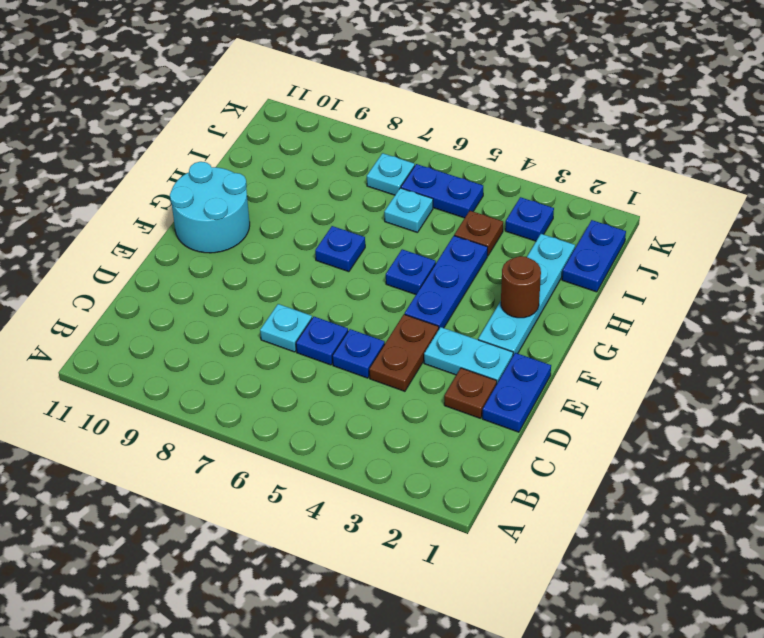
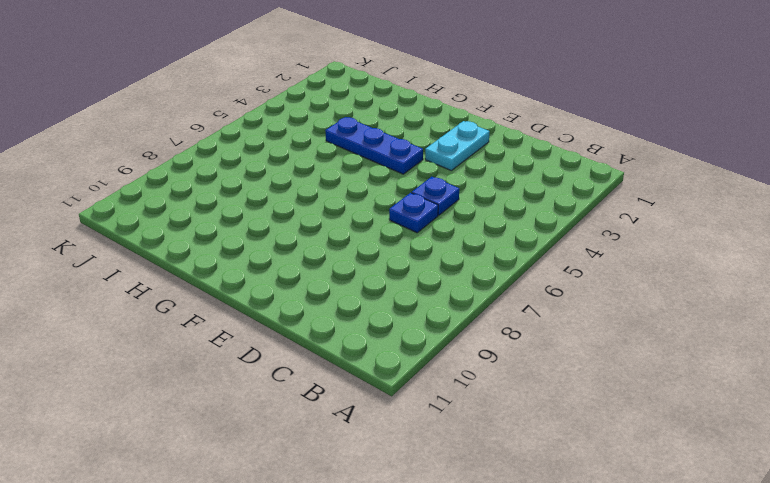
none -> blue plate D1:E1 level 1
none -> brown plate D2 level 1
none -> brown plate D4:E4 level 1

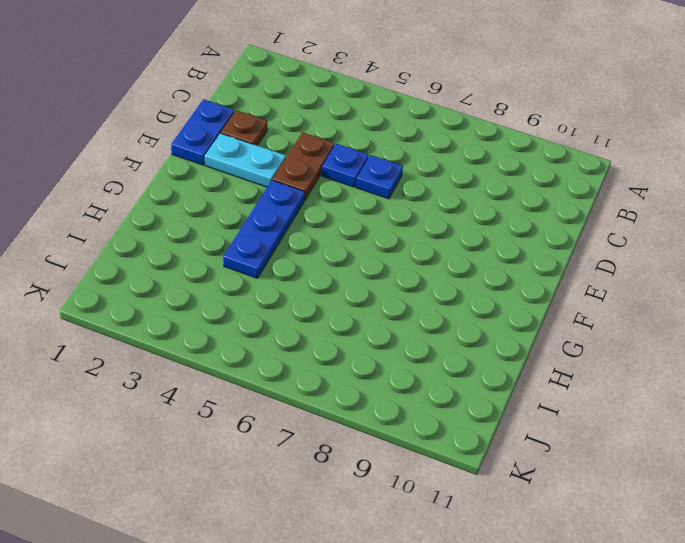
none -> cyan plate D7 level 1
none -> cyan plate F2:I2 level 1
none -> cyan round brick F10:G11 level 1

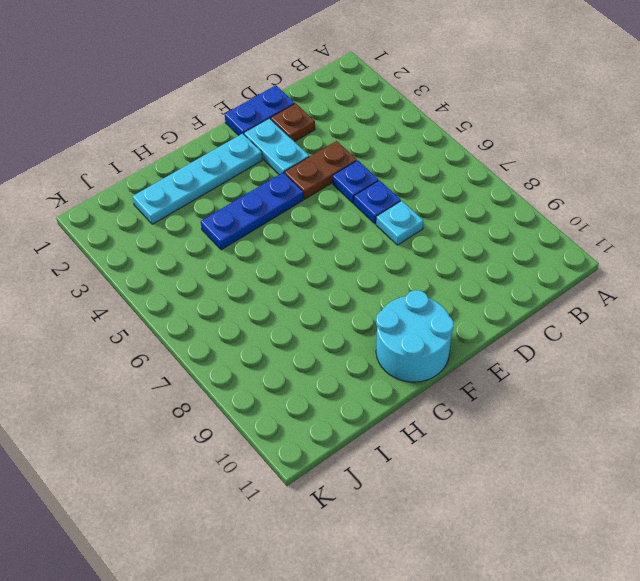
none -> blue plate G5 level 1
none -> blue plate G7 level 1
none -> blue plate I1:J1 level 1

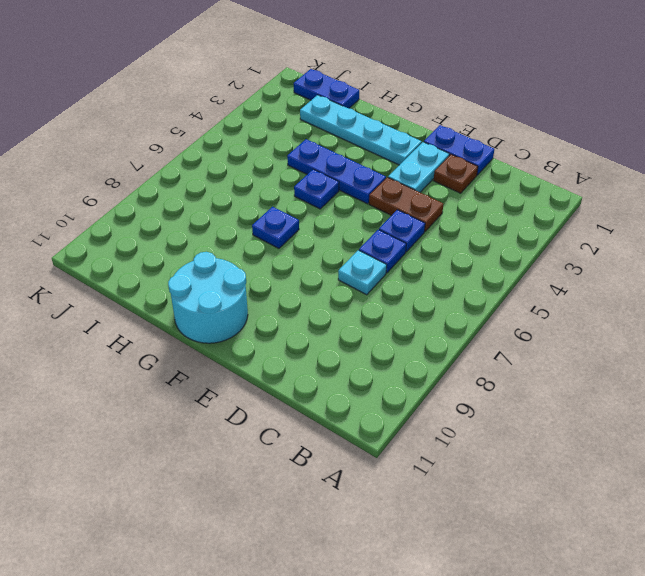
none -> brown plate I4 level 1
none -> cyan plate I6 level 1
none -> blue plate J3 level 1

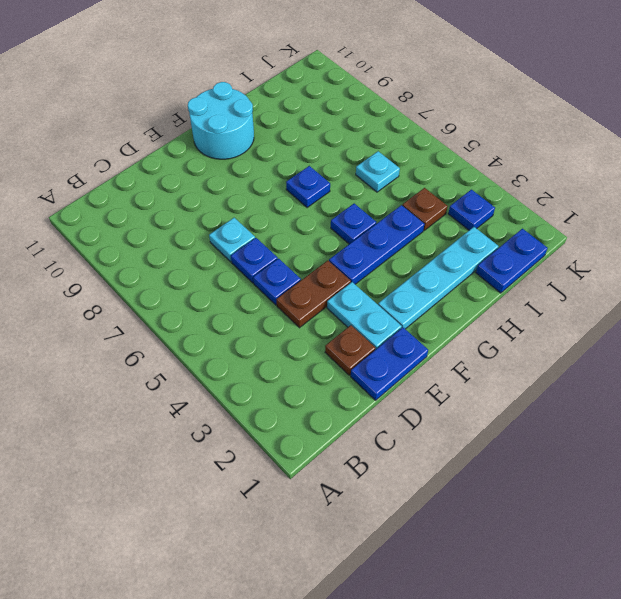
none -> blue plate J5:J6 level 1
none -> cyan plate J7 level 1
none -> brown round brick G2 level 2

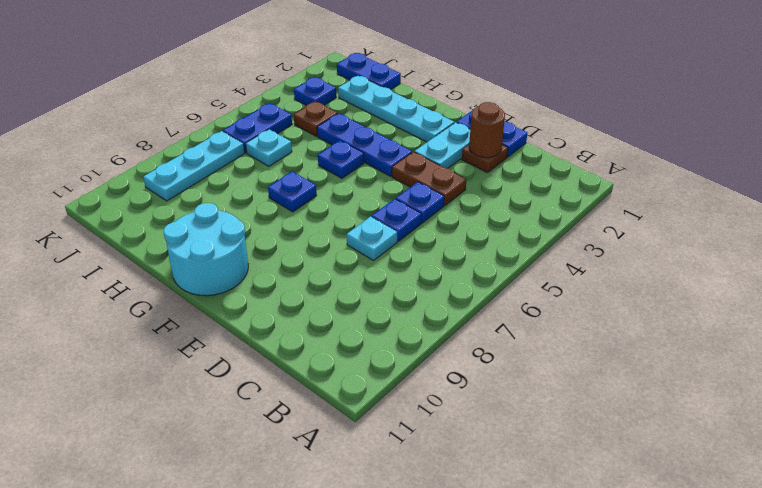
brown round brick D2 level 2 -> brown round brick G2 level 2
cyan plate J7:J9 level 1 -> cyan plate J7 level 1

